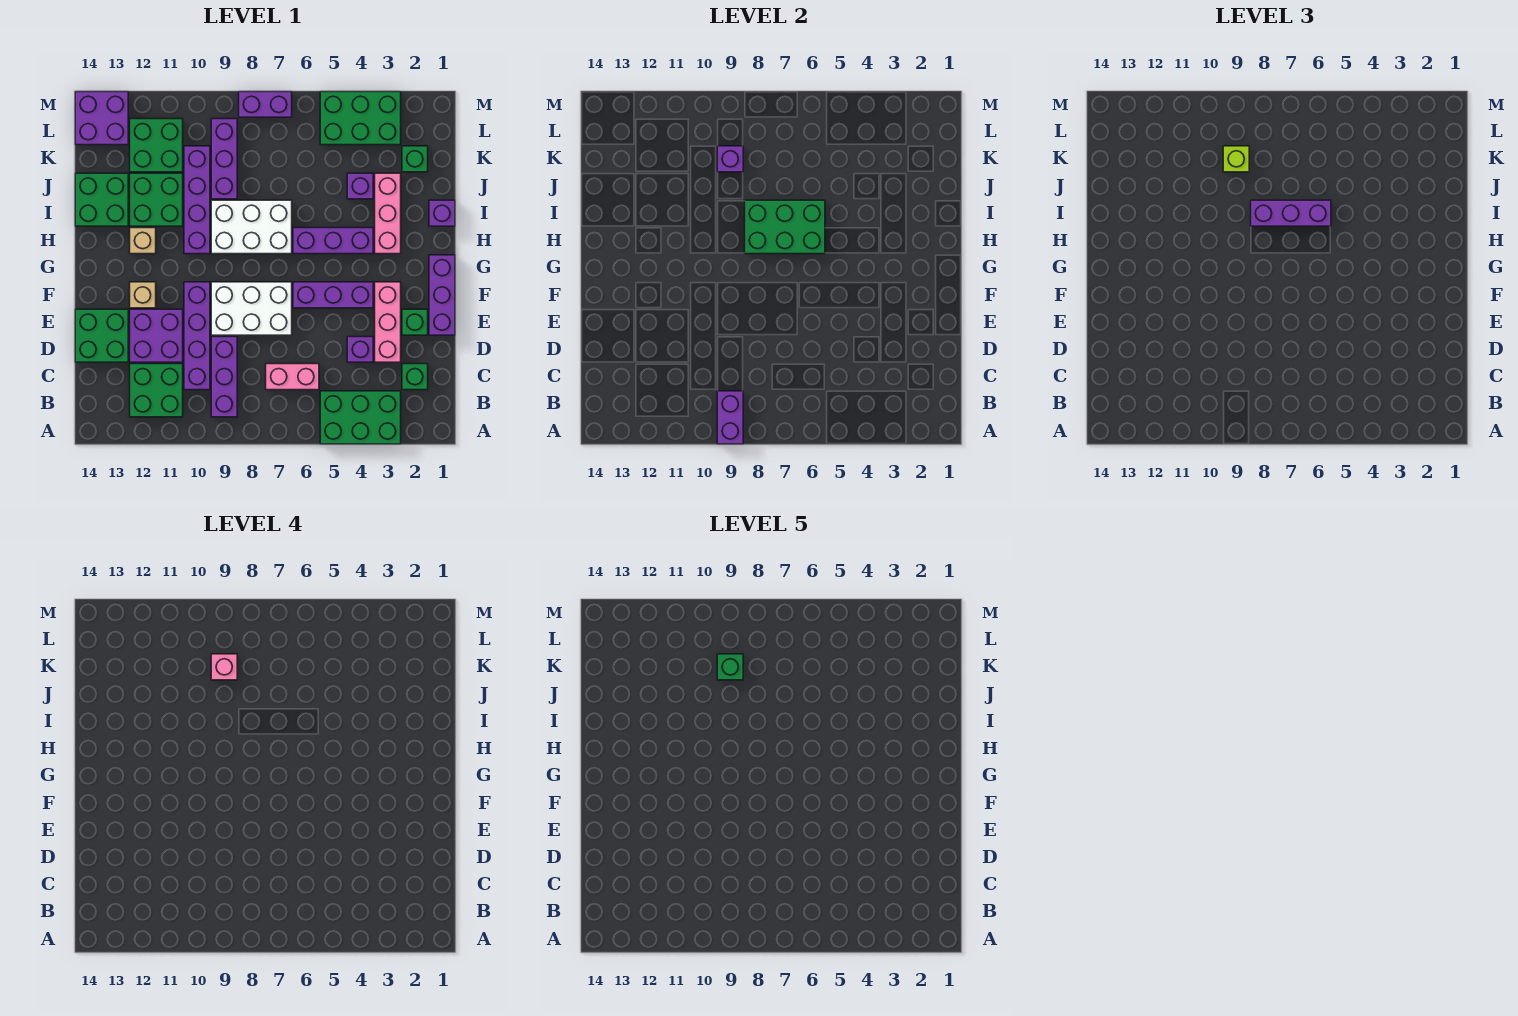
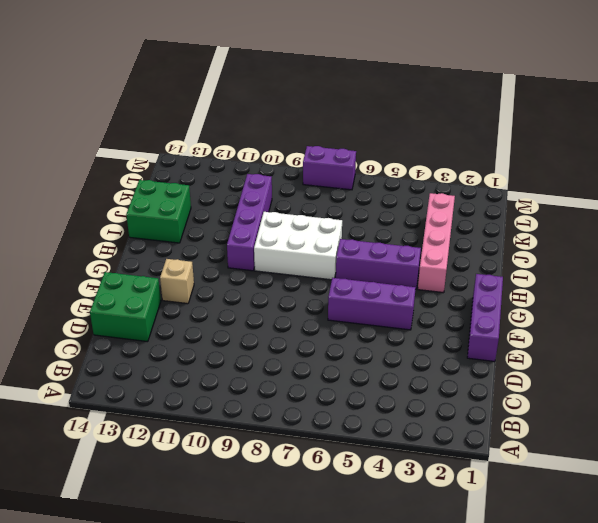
pink brick H3:K3 level 1 -> pink brick H3:J3 level 1
none -> green brick A3:B5 level 1
none -> purple brick B9:D9 level 1
none -> green brick B11:C12 level 1
none -> green brick C2 level 1

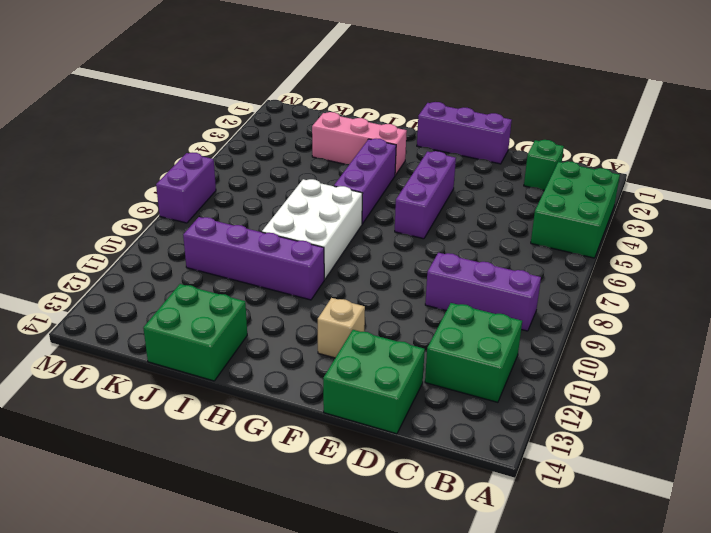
none -> pink brick C6:C7 level 1
none -> purple brick C10:F10 level 1
none -> pink brick D3:F3 level 1
none -> purple brick D4 level 1

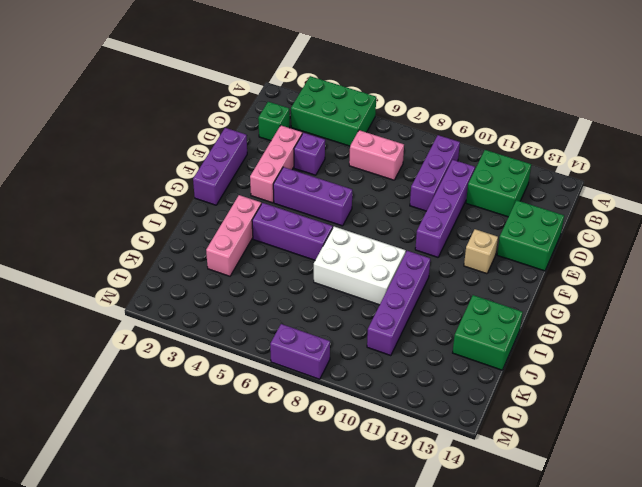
none -> purple brick D11:E12 level 1
none -> green brick E2 level 1
none -> white brick E7:F9 level 1
none -> tan brick H12 level 1

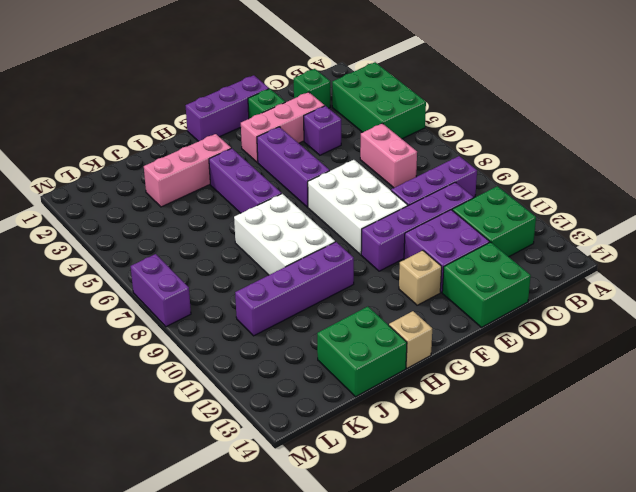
tan brick H14 level 1 -> tan brick H12 level 1
none -> purple brick I1 level 1
none -> green brick I11:J12 level 1
none -> purple brick J4 level 1
none -> purple brick J9:L9 level 1

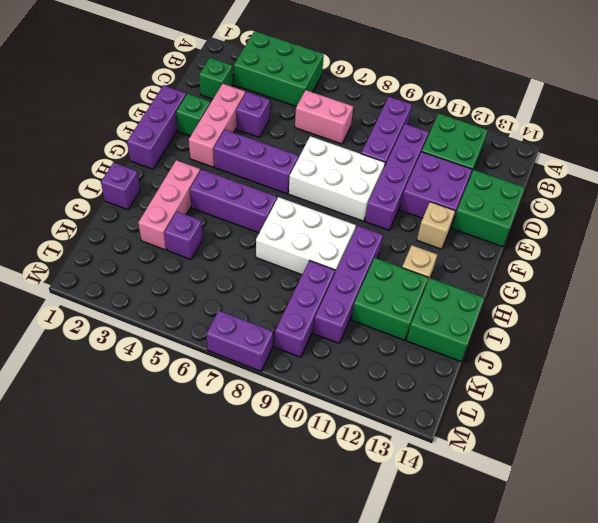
none -> green brick K2 level 1
none -> green brick K11:L12 level 1
none -> green brick L3:M5 level 1
none -> purple brick L13:M14 level 1

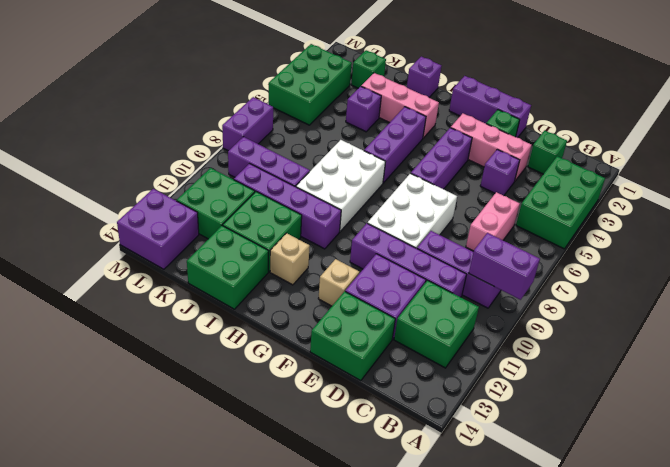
none -> green brick H6:I8 level 2
none -> purple brick K9 level 2
none -> purple brick I6:I8 level 3
none -> lime brick K9 level 3

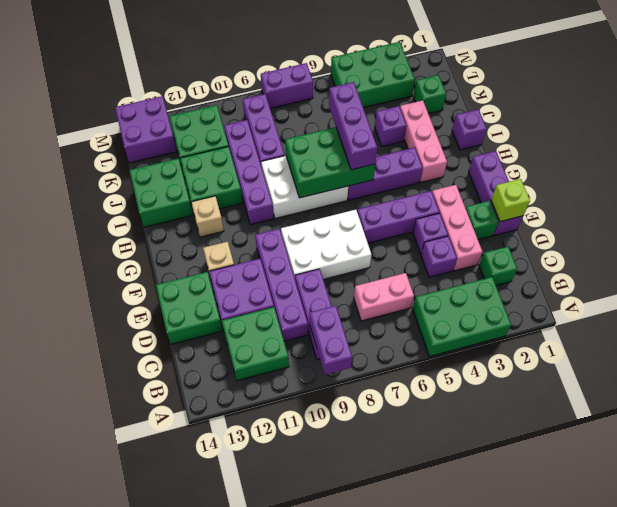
lime brick E1 level 2 -> lime brick K9 level 3
purple brick E4 level 1 -> purple brick K9 level 2
purple brick H6:J6 level 3 -> purple brick I6:I8 level 3
none -> pink brick K9 level 4
none -> green brick K9 level 5

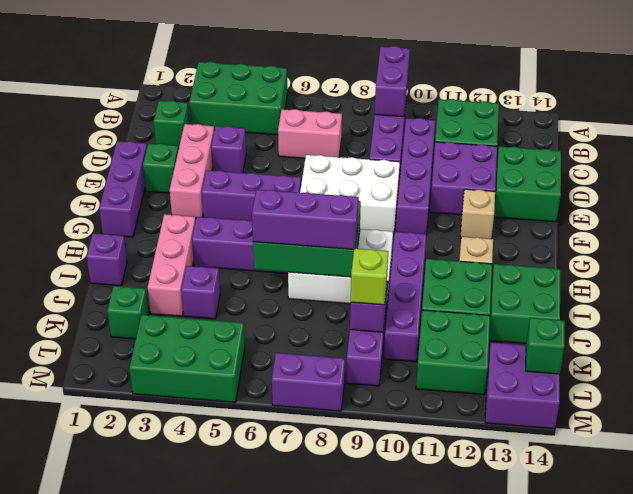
green brick L14 level 2 -> green brick K9 level 5
none -> pink brick K9 level 4

